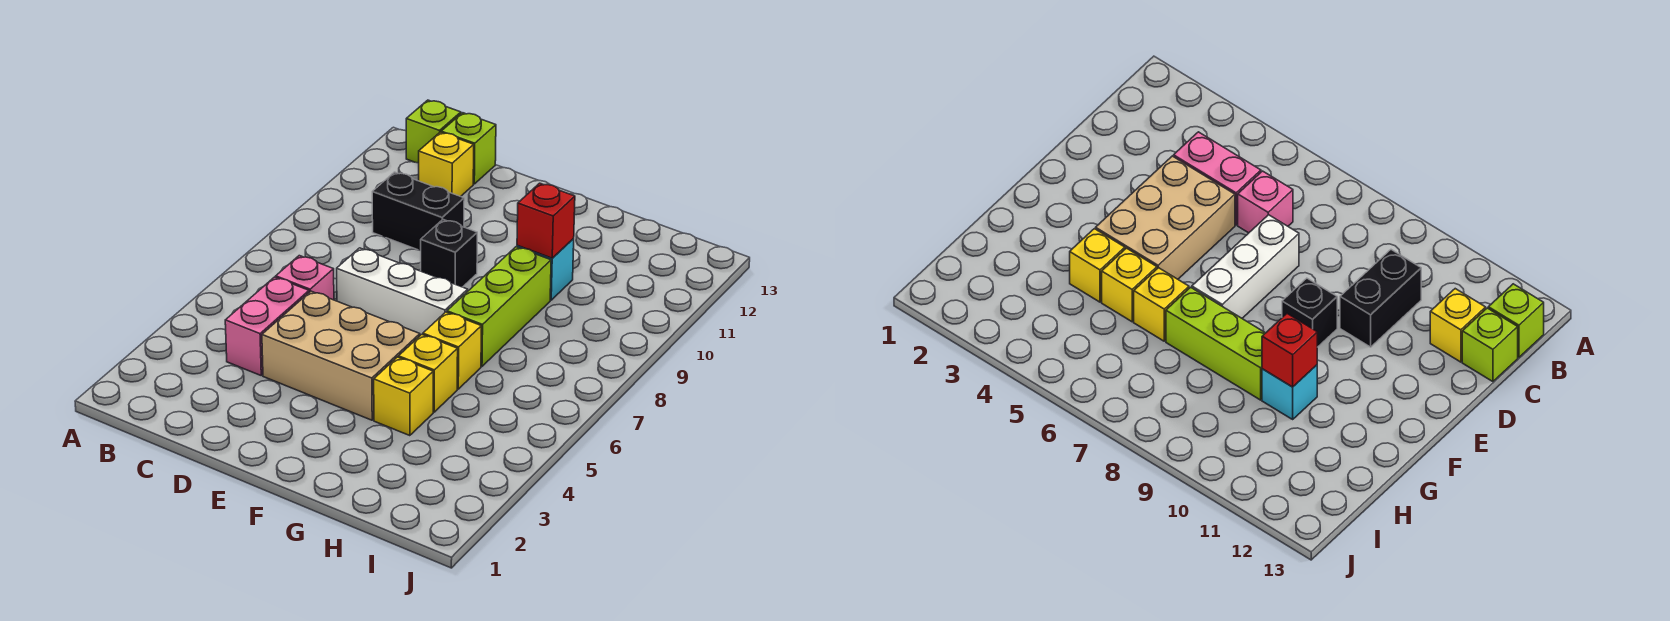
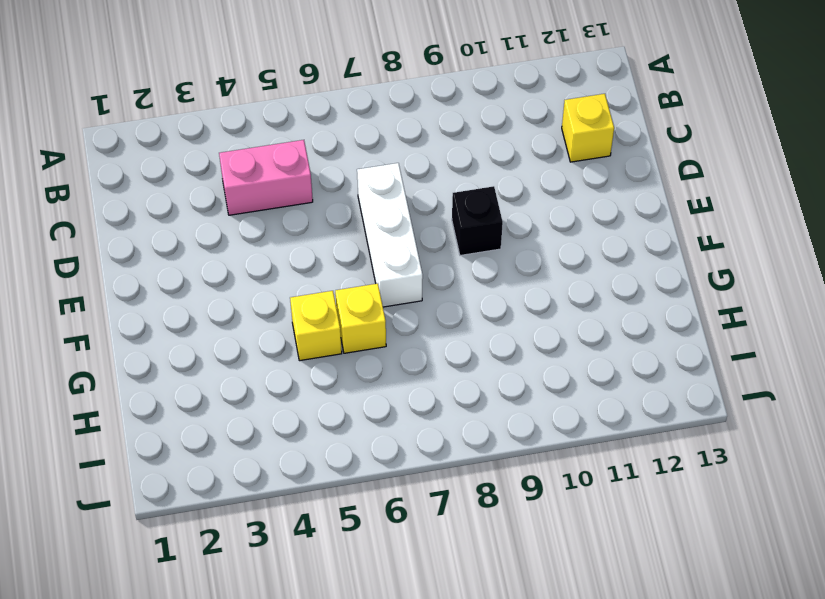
none -> lime brick B13 level 1
none -> pink brick C6 level 1
none -> black brick C10:D10 level 1

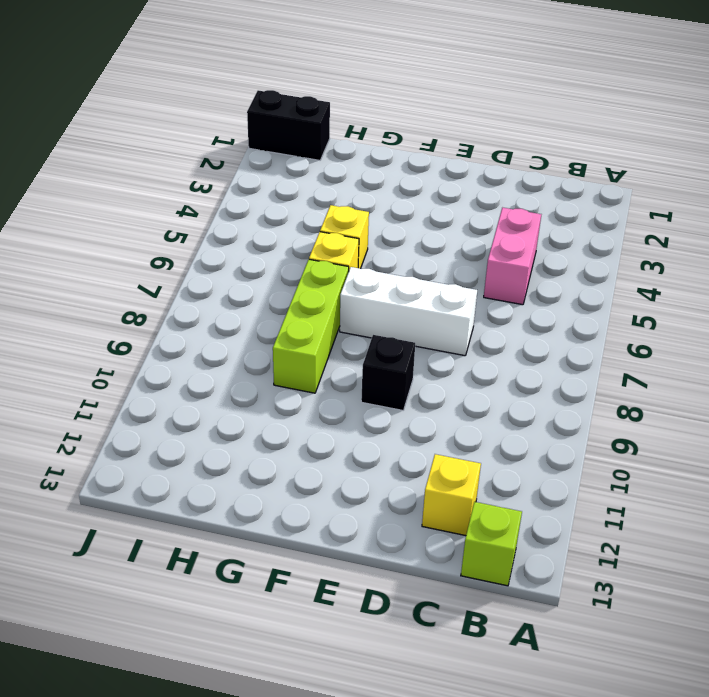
black brick I1:J1 level 1 -> black brick C10:D10 level 1
none -> pink brick C6 level 1
none -> lime brick C13 level 1
none -> tan brick D4:F5 level 1

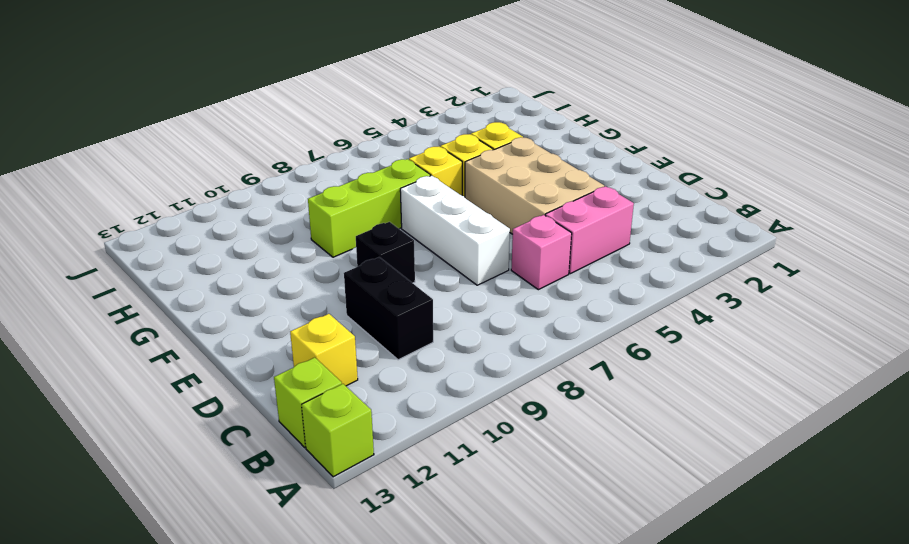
lime brick A13 level 1 -> lime brick C13 level 1
none -> cyan brick G10 level 1
none -> red brick G10 level 2

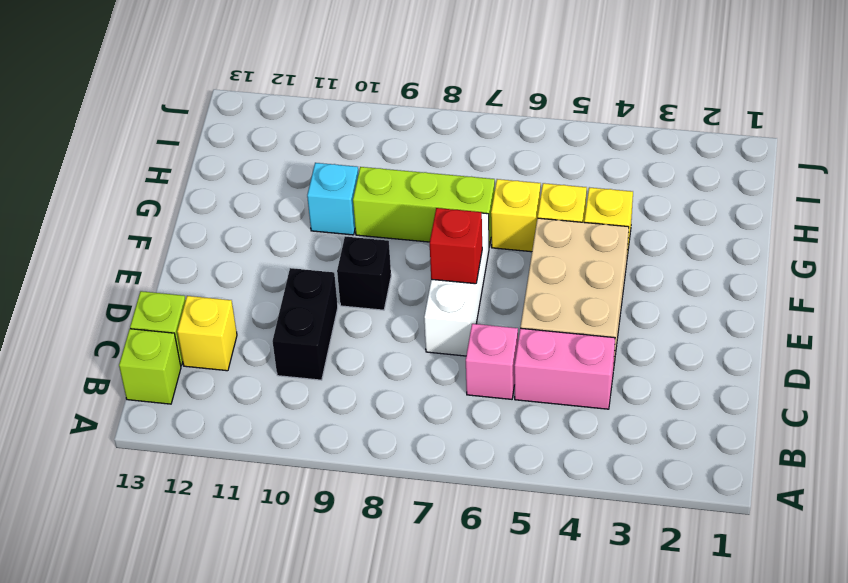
red brick E7 level 2 -> red brick G10 level 2

